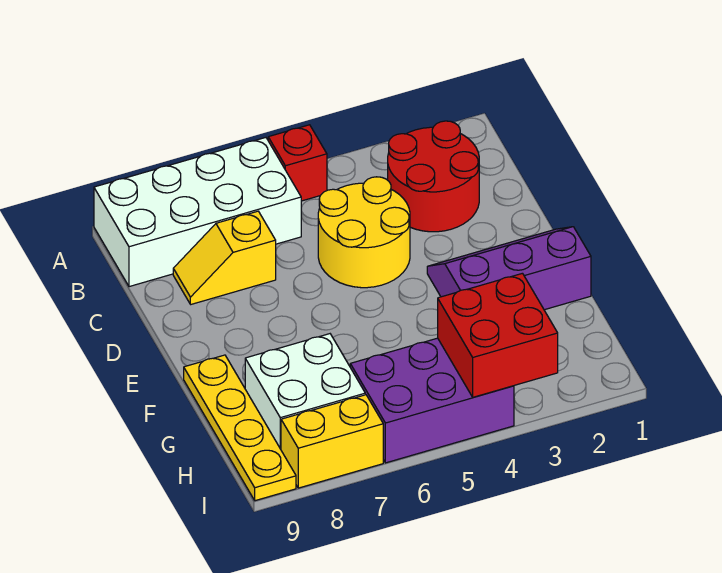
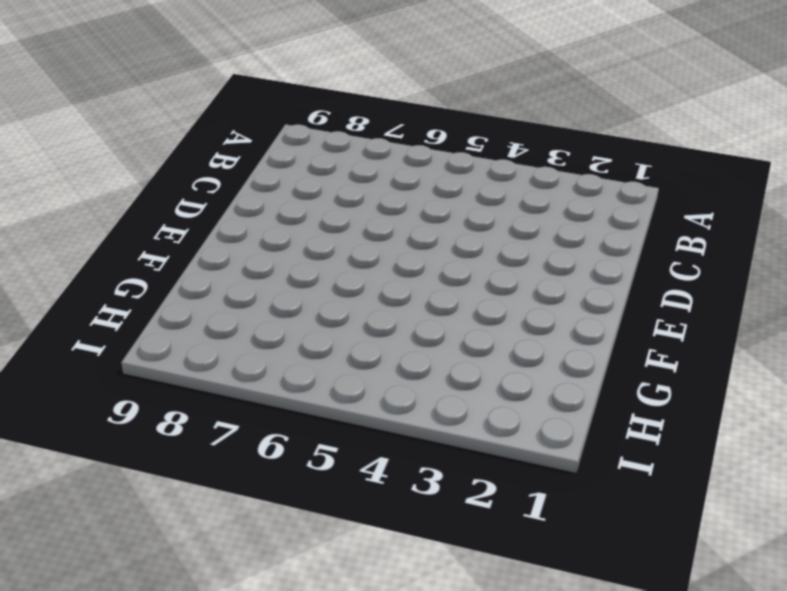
none -> red brick A5 level 1
none -> white brick A6:B9 level 1

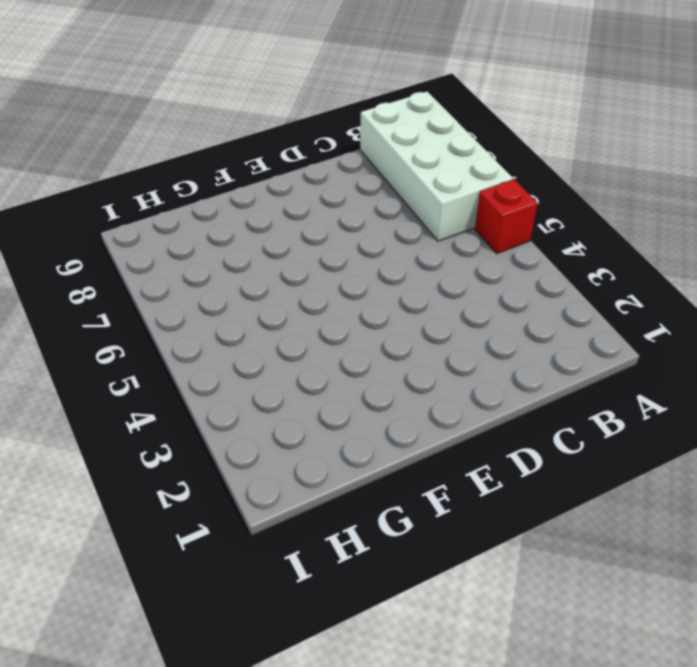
none -> red round brick B2:C3 level 1
none -> yellow round brick C4:D5 level 1

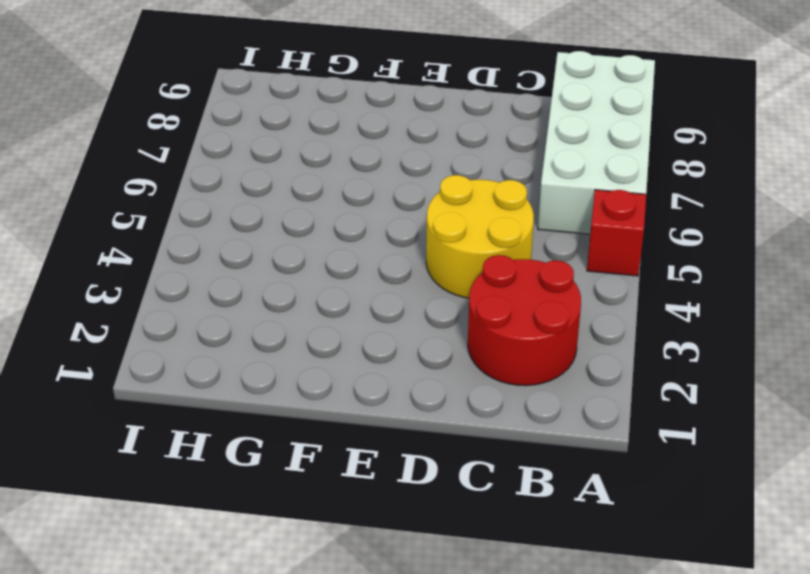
none -> yellow slope C7:C8 level 1 top 7
none -> purple slope E1:F3 level 1 top F

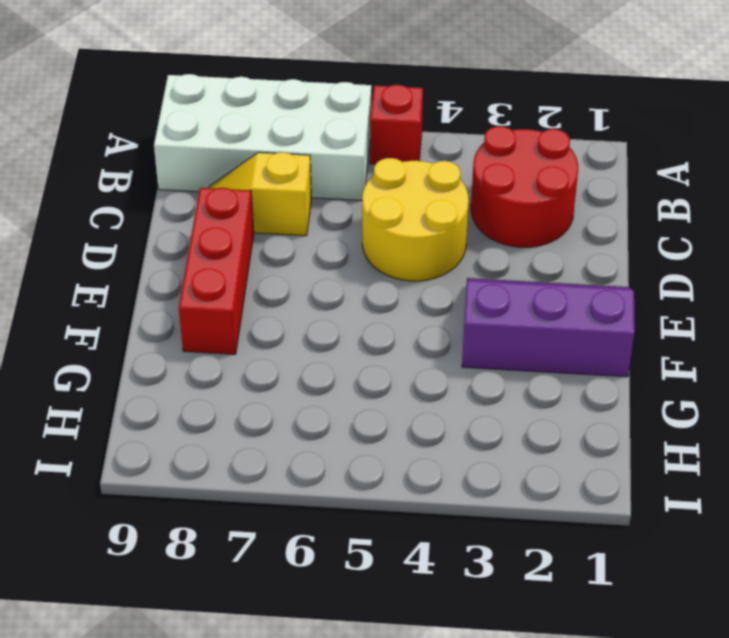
red brick D8:F8 level 1 -> none
none -> yellow plate F9:I9 level 1
none -> white brick G7:H8 level 1

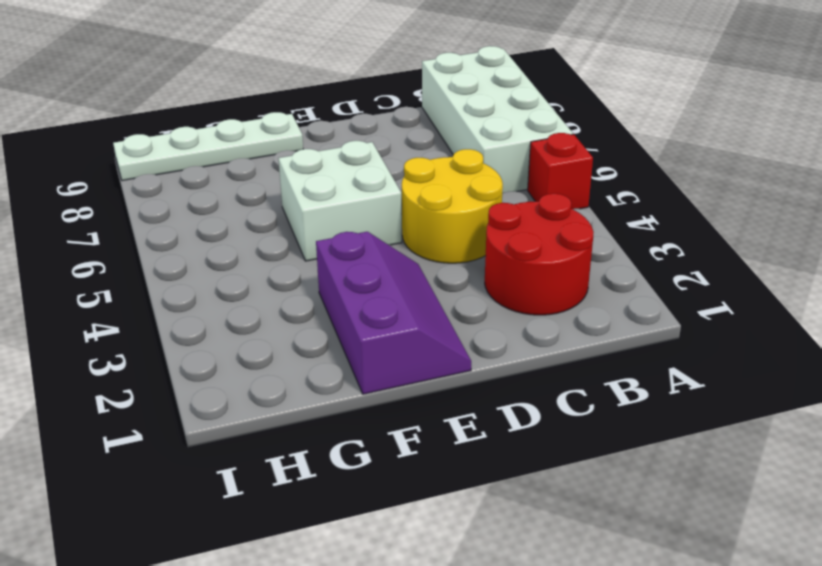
white brick E5:F6 level 1 -> white brick G7:H8 level 1
white plate F9:I9 level 1 -> yellow plate F9:I9 level 1
none -> yellow slope C7:C8 level 1 top 7
none -> purple brick H4:I6 level 1

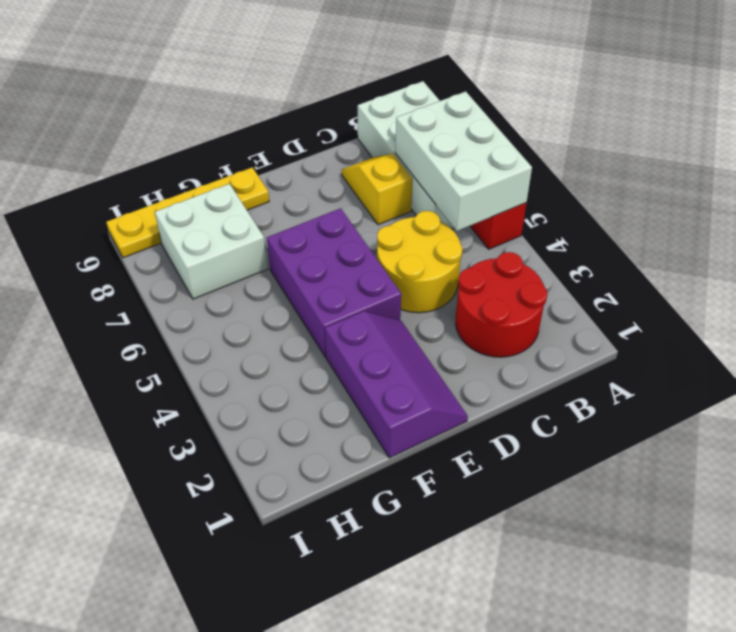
white brick A5:B7 level 2 -> none
purple brick E4:F6 level 1 -> purple brick H4:I6 level 1
none -> yellow brick I7:I8 level 1
none -> red brick H3:I4 level 2

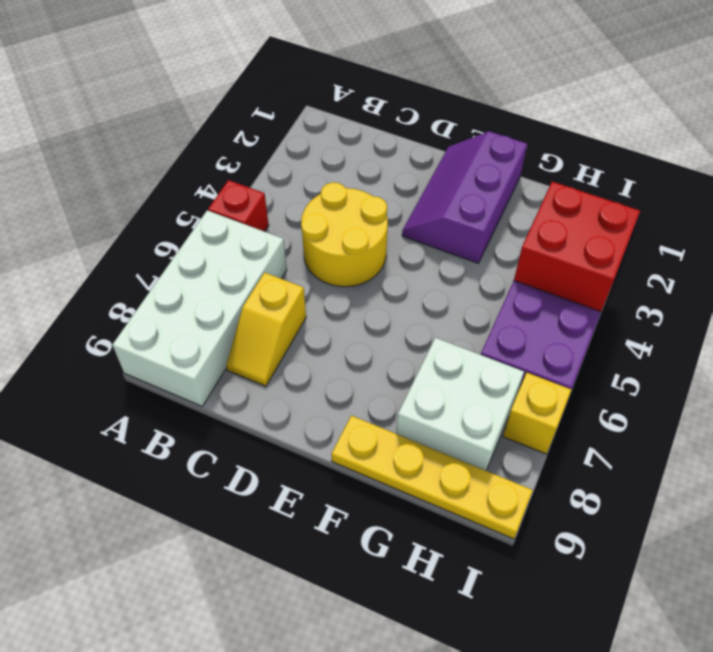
yellow brick I7 level 1 -> yellow brick I7:I8 level 1
none -> red round brick B2:C3 level 1

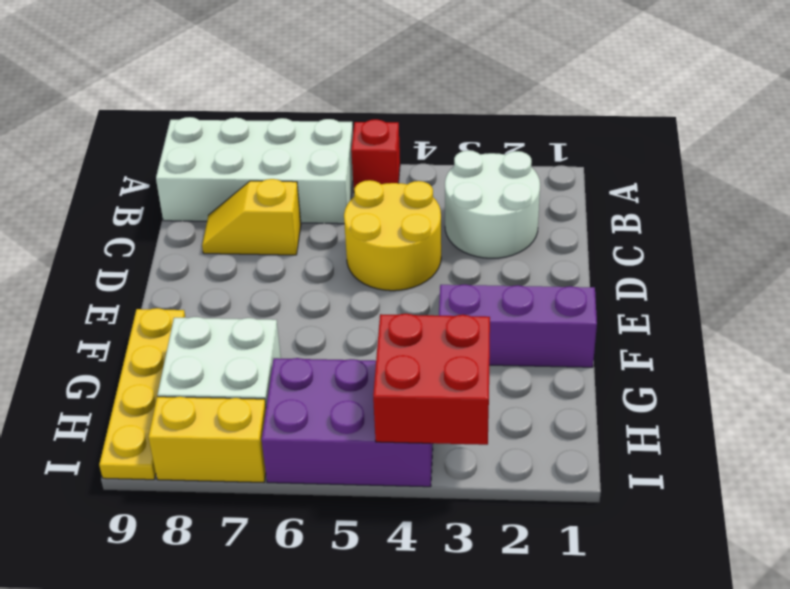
white round brick B2:C3 level 1 -> red round brick B2:C3 level 1

